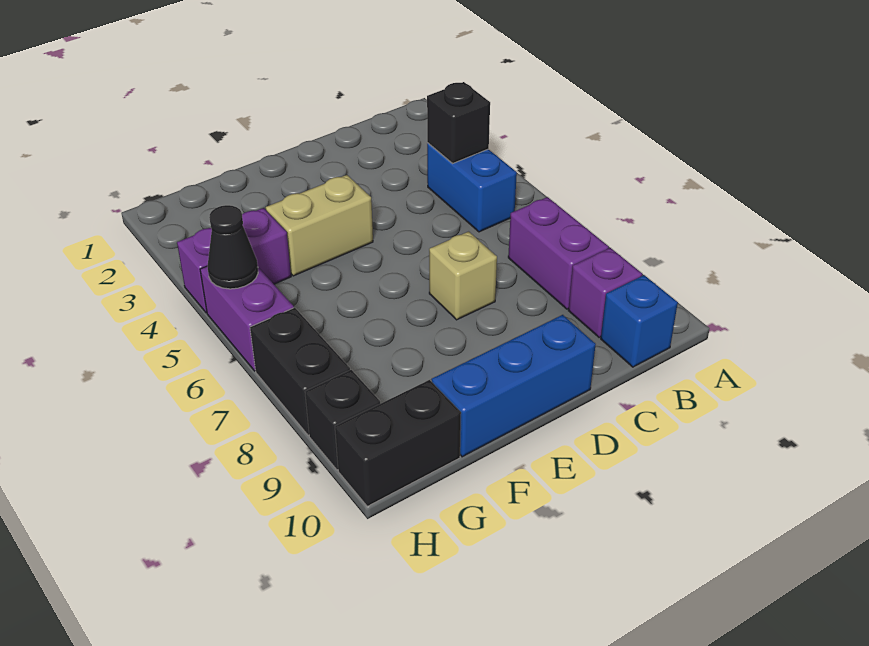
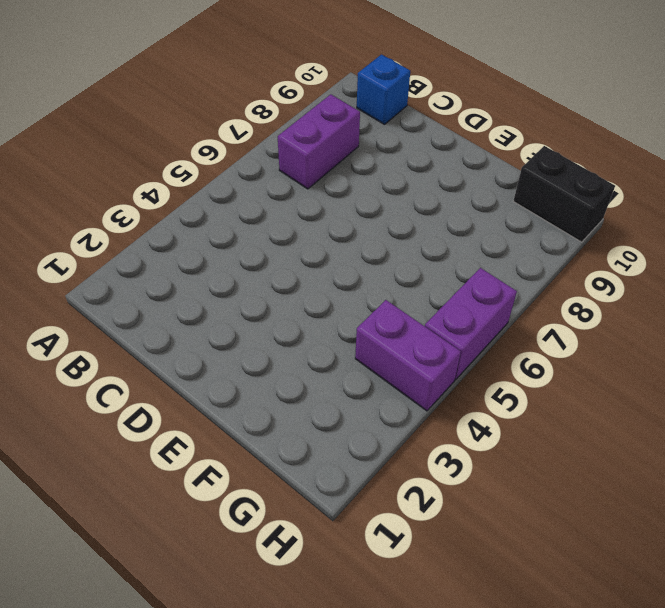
none -> blue brick B4:B5 level 1
none -> purple brick B9 level 1
none -> tan brick D7 level 1

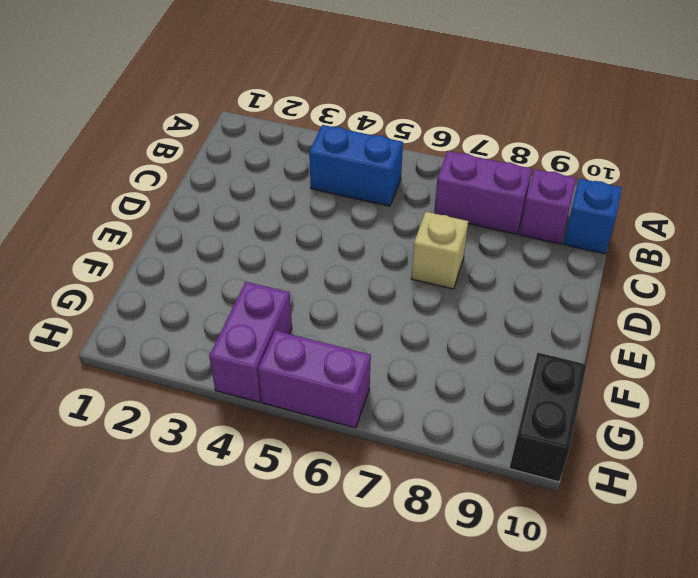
none -> blue brick D10:F10 level 1
none -> tan brick E4:F4 level 1
none -> black brick H7:H8 level 1

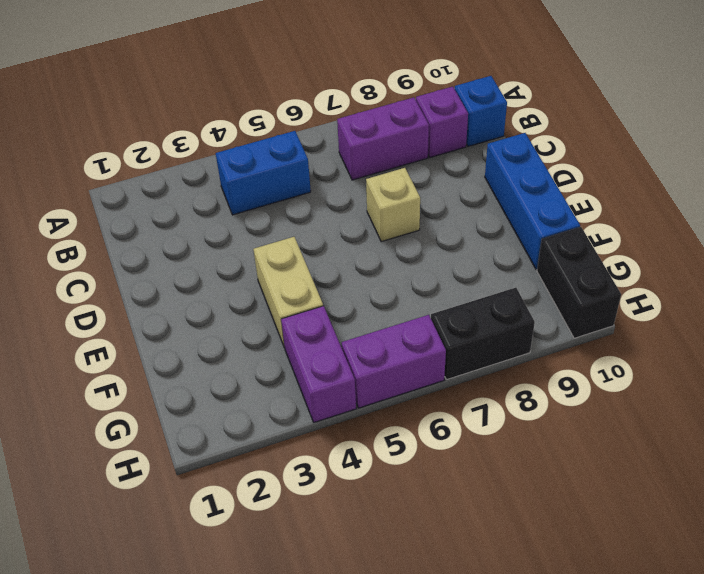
none -> black brick H9 level 1
none -> black brick B4 level 2
none -> black cone H5 level 2

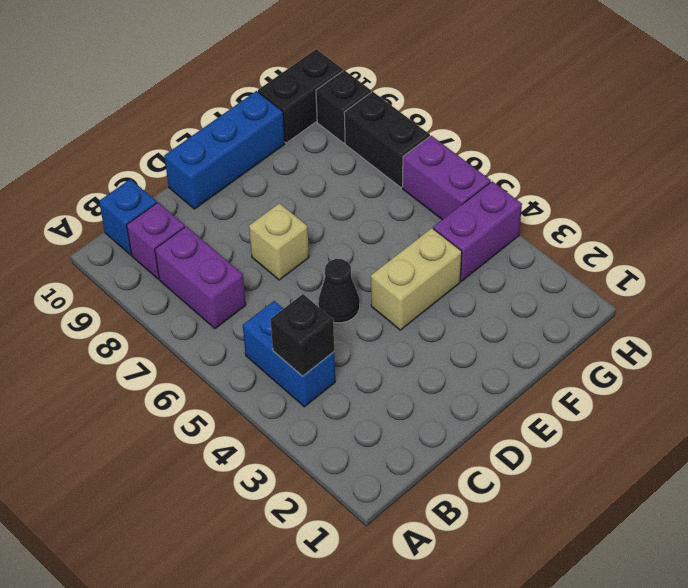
black cone D5 level 1 -> black cone H5 level 2

